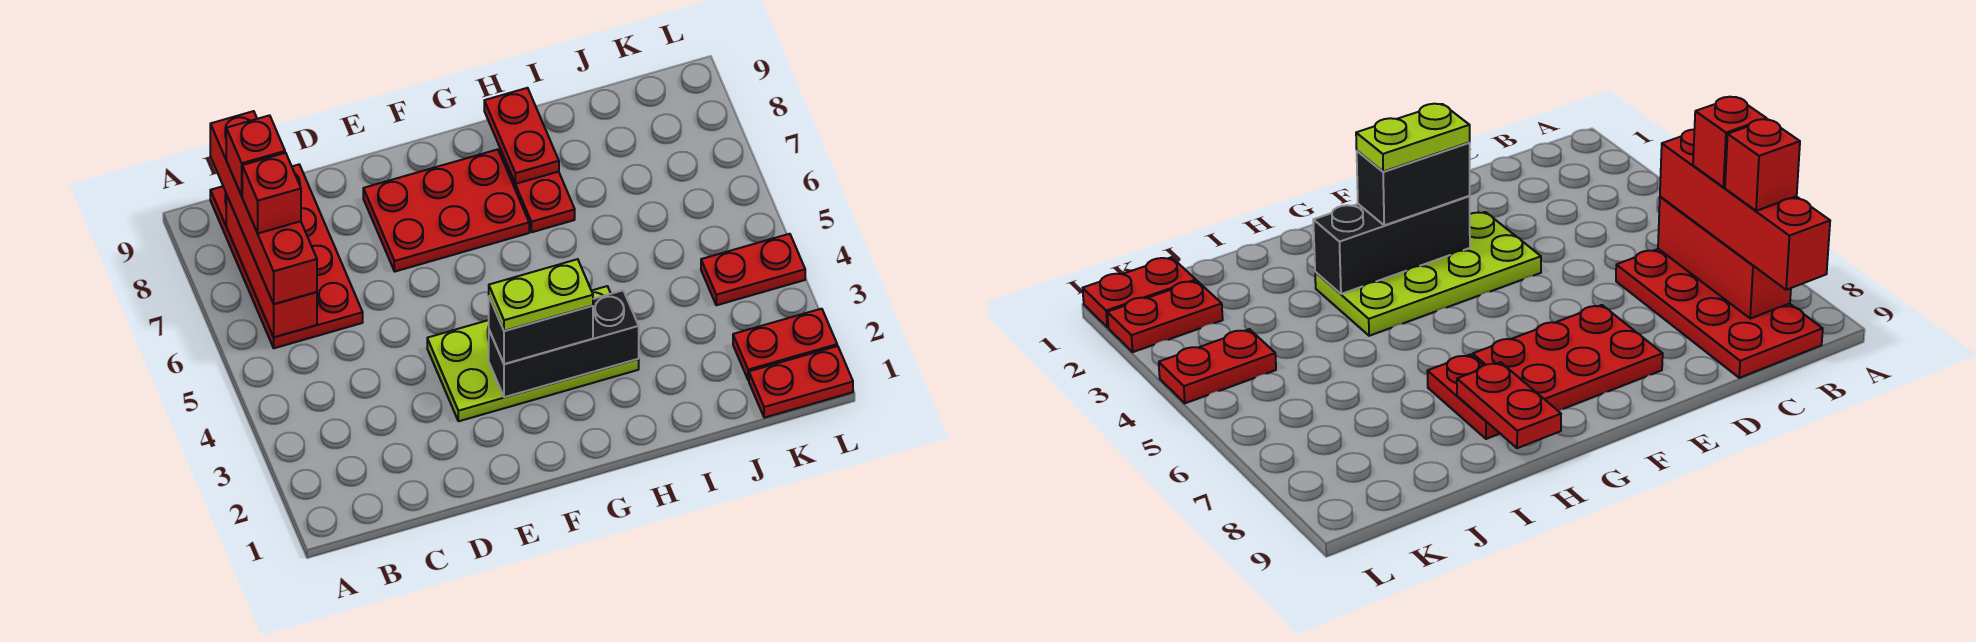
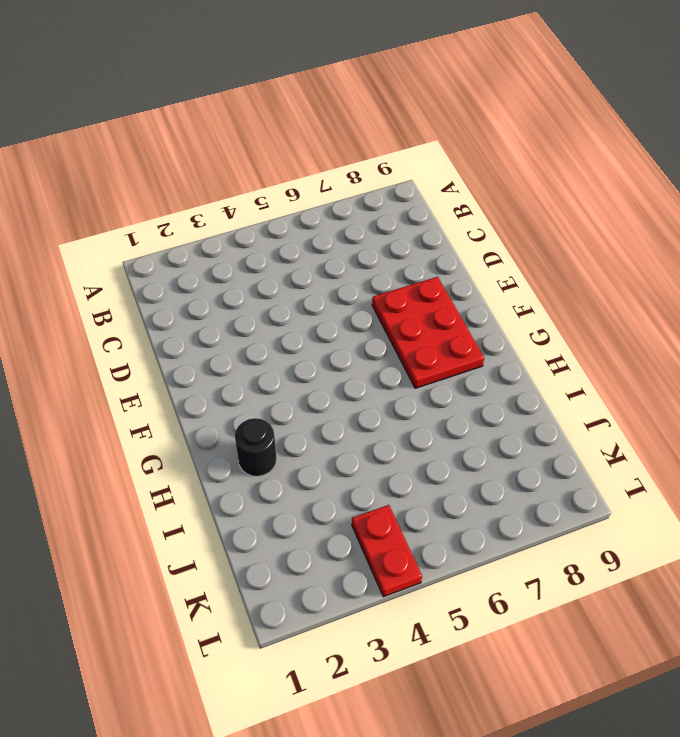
black round brick H2 level 1 -> none
none -> red plate B6:C9 level 1
none -> lime plate E3:H4 level 1
none -> red plate H7:H8 level 1

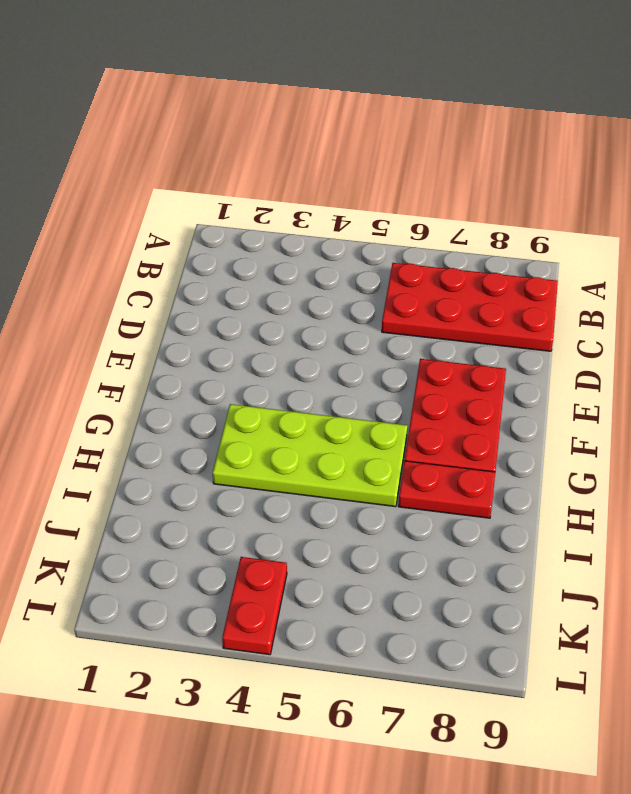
lime plate G3:H6 level 1 -> lime plate E3:H4 level 1
none -> red plate K1:L1 level 1
none -> red plate K2:L2 level 1
none -> red brick B6:B8 level 2

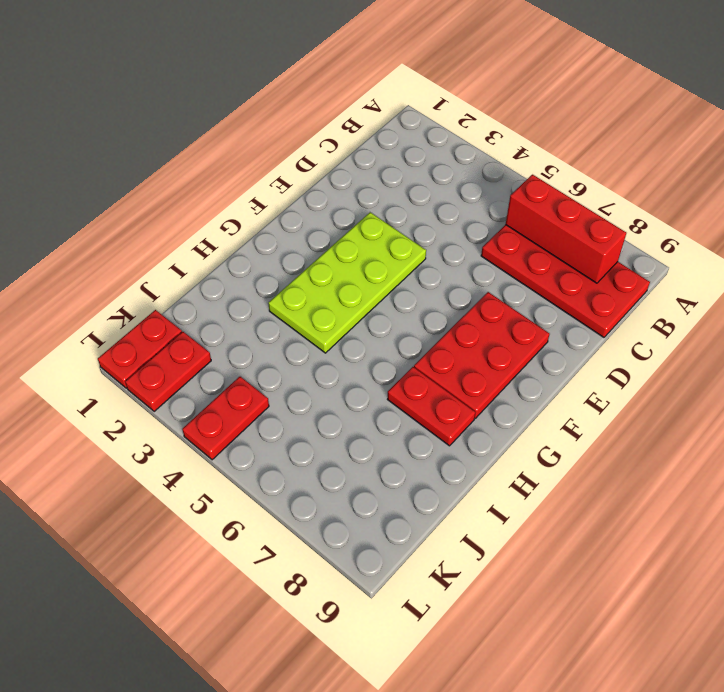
none -> black brick F3:H3 level 2
none -> red plate H8:H9 level 2
none -> red brick B6:B9 level 3

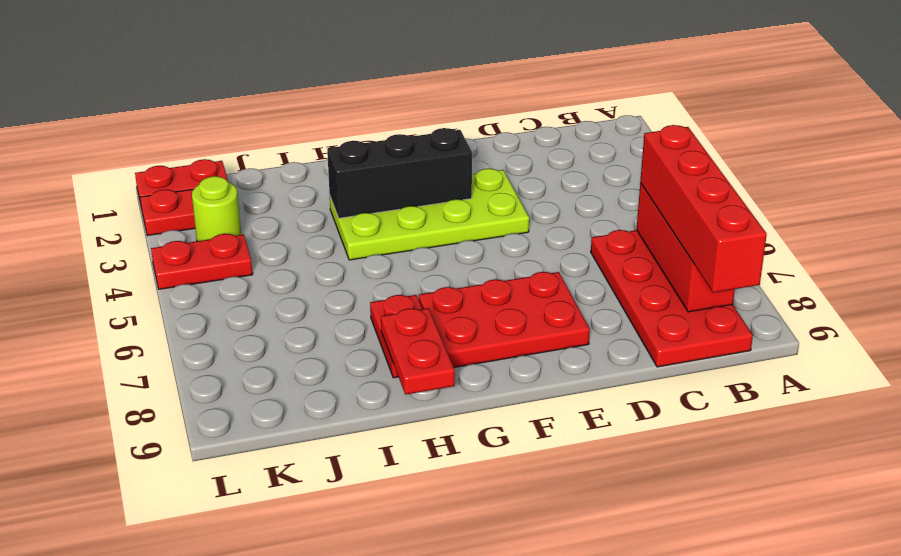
lime round brick K3 level 1 -> none
none -> black brick F3:G3 level 3
none -> red brick B7 level 4
none -> red brick B8 level 4

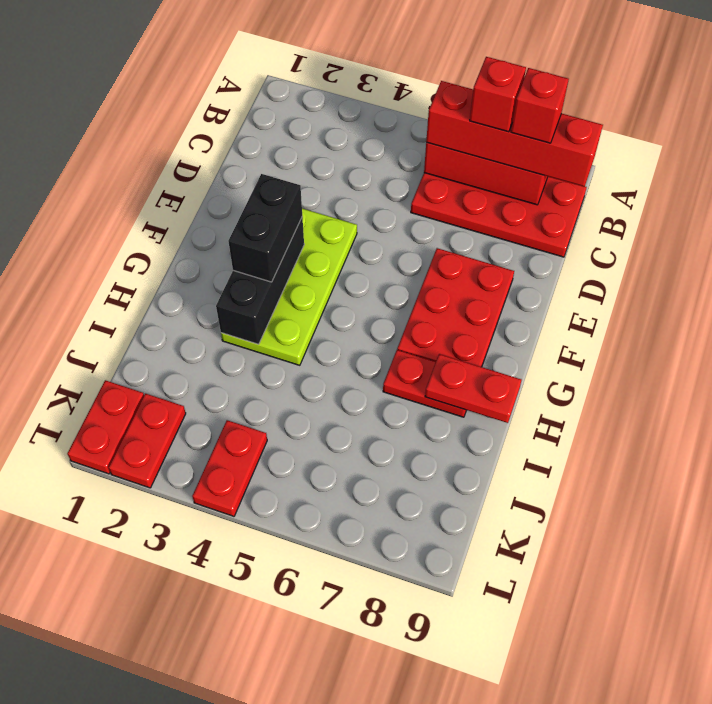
none -> lime plate F3:G3 level 4

